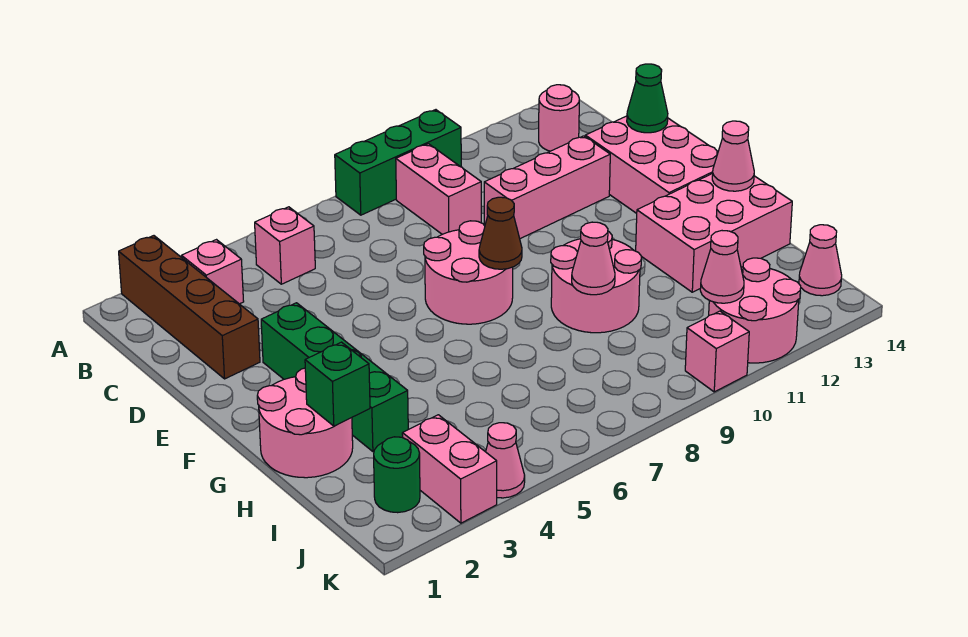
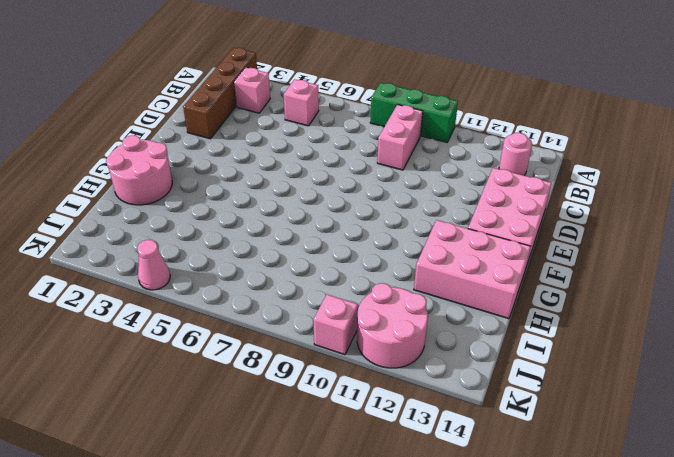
none -> pink brick D10:D12 level 1
none -> green brick E3:H3 level 1
none -> pink round brick E7:F8 level 1

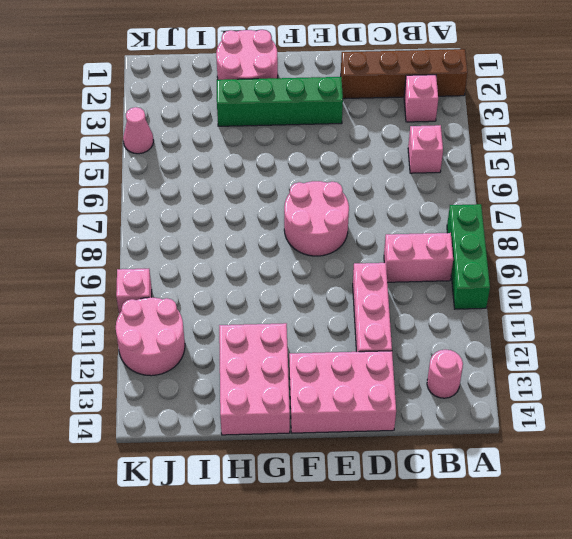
none -> pink round brick G9:H10 level 1
none -> green round brick J2 level 1
none -> pink brick J3:K3 level 1

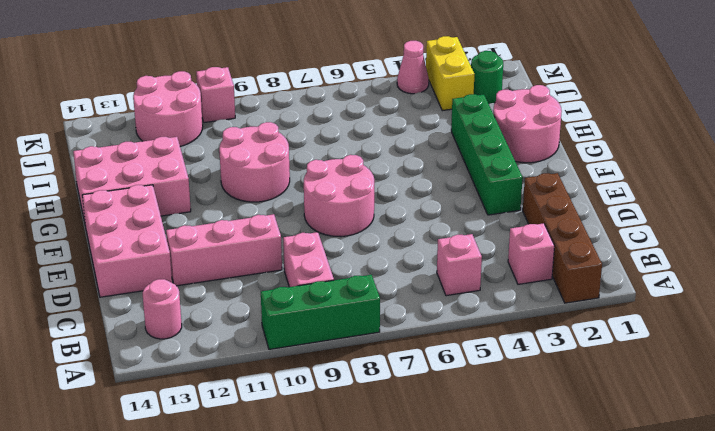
yellow brick J3:K3 level 1 -> pink brick J3:K3 level 1
none -> pink cone J14 level 1
none -> green cone D14 level 2
none -> brown cone F8 level 2

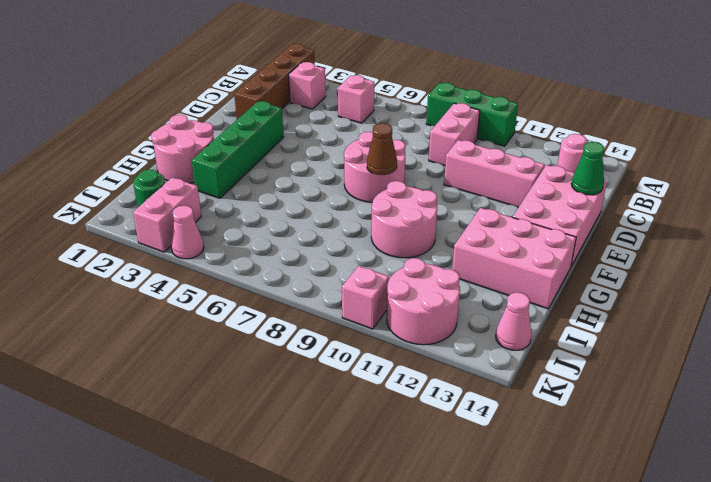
none -> pink cone G14 level 2
none -> green brick H2 level 2
none -> pink cone H9 level 2

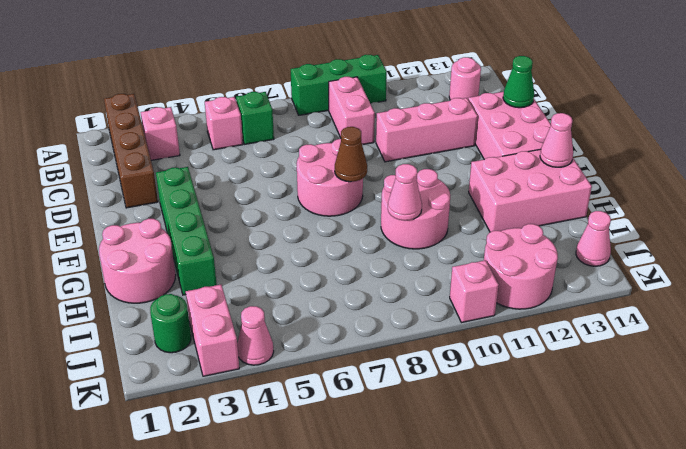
green brick B6 level 1 -> green brick H2 level 2
none -> pink cone J11 level 2

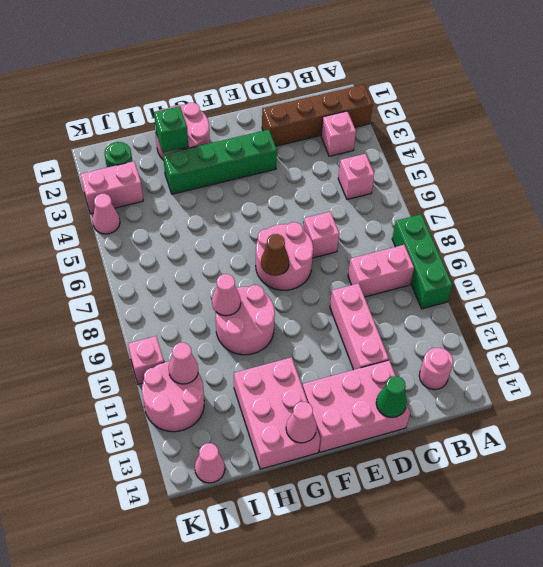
pink brick D7 level 1 -> none

